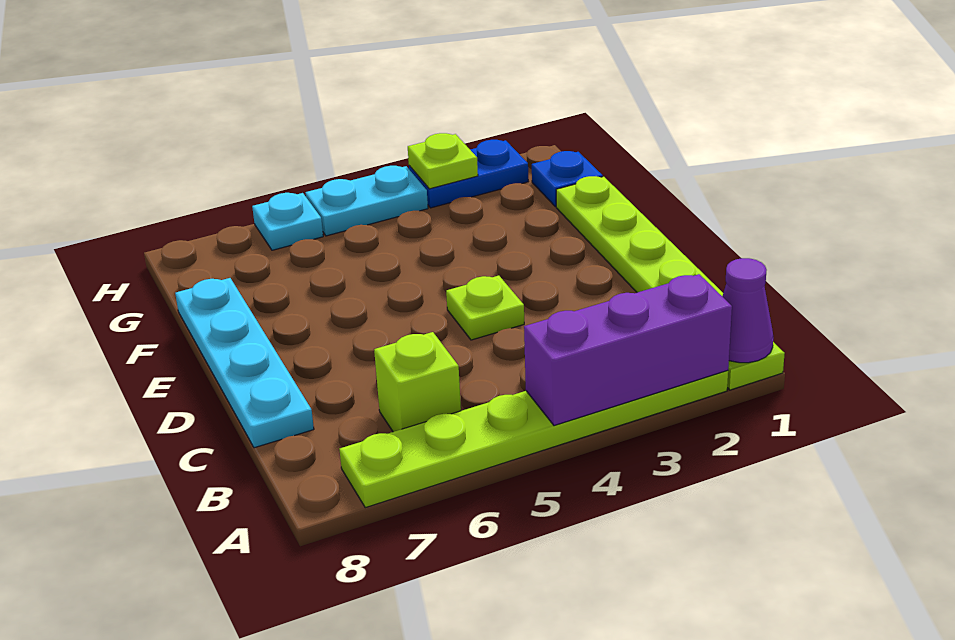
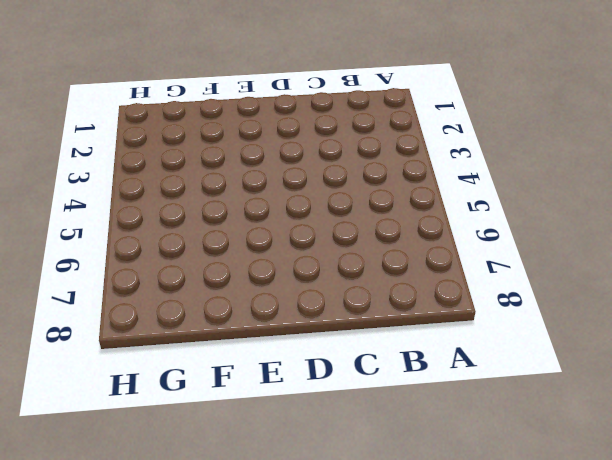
none -> lime plate A1:F1 level 1
none -> lime plate A2:A7 level 1
none -> lime brick B6 level 1

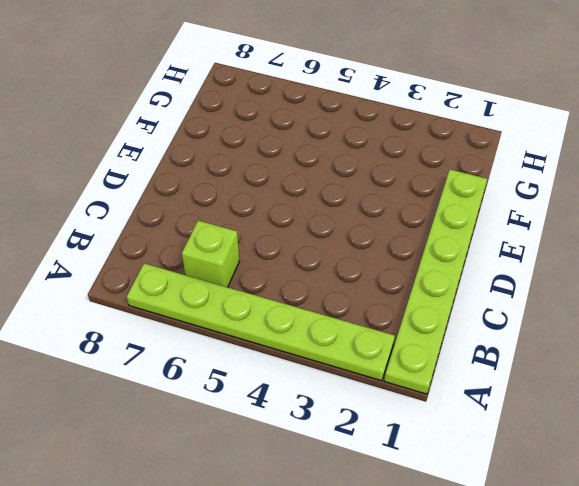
none -> cyan plate C8:F8 level 1
none -> lime plate D4 level 1
none -> blue plate G1 level 1

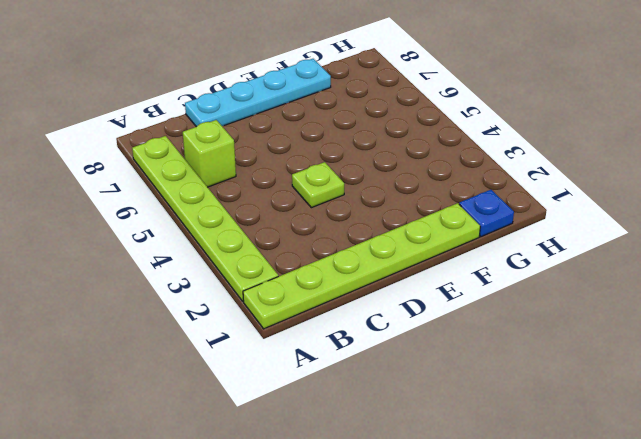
none -> blue plate H2:H3 level 1
none -> cyan plate H4:H5 level 1
none -> cyan plate H6 level 1

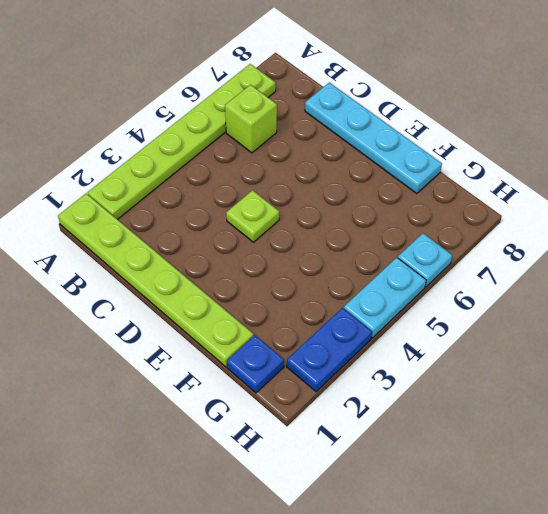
none -> purple cone A1 level 2
none -> purple brick A2:A4 level 2
none -> lime plate H3 level 2

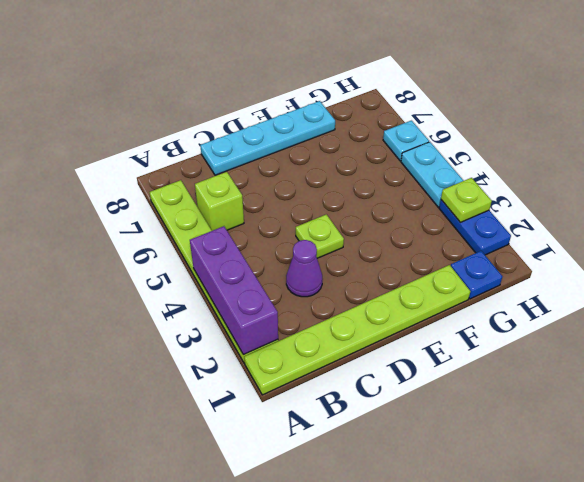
purple cone C3 level 1 -> purple cone A1 level 2

